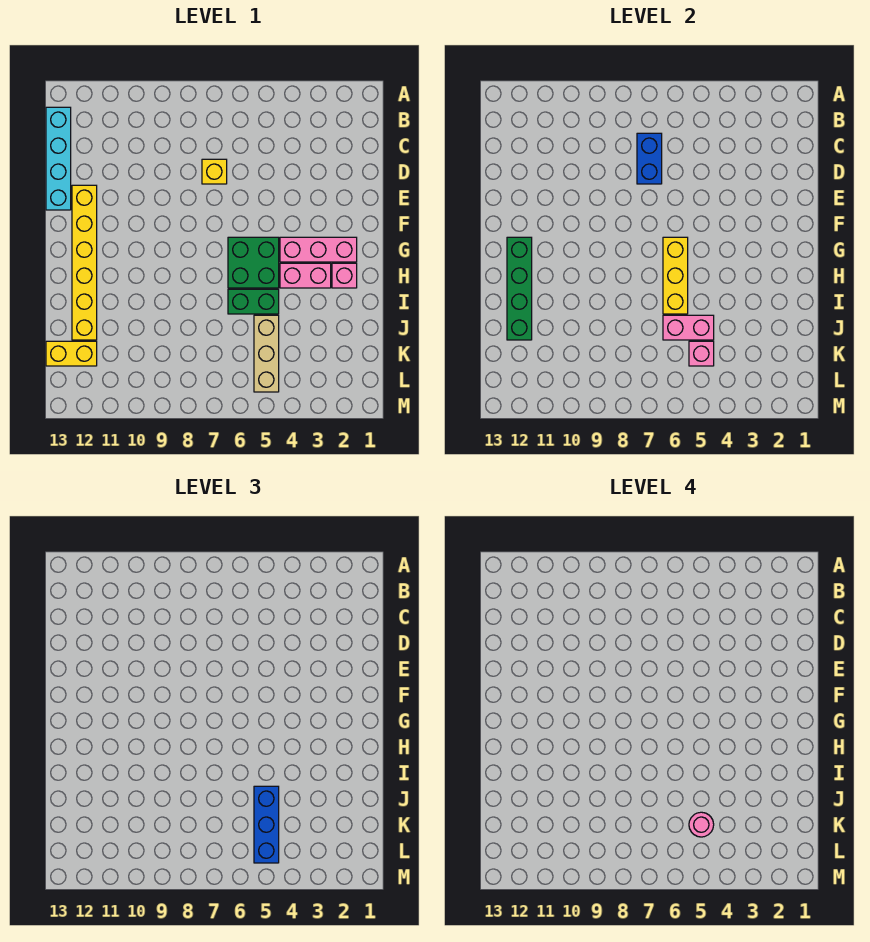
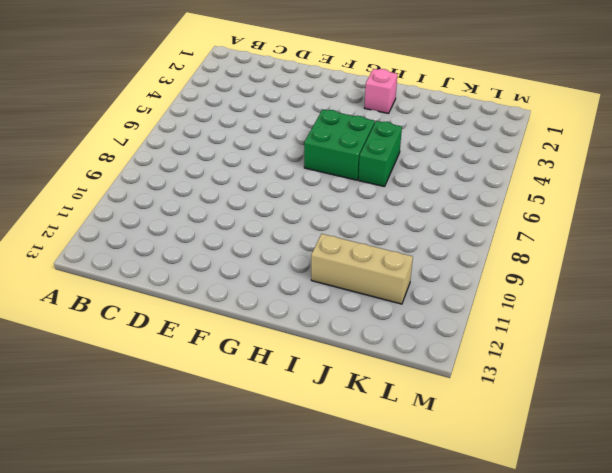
tan brick I11:K11 level 1 -> tan brick J5:L5 level 1
none -> cyan brick B13:E13 level 1
none -> yellow brick D7 level 1
none -> yellow brick E12:J12 level 1

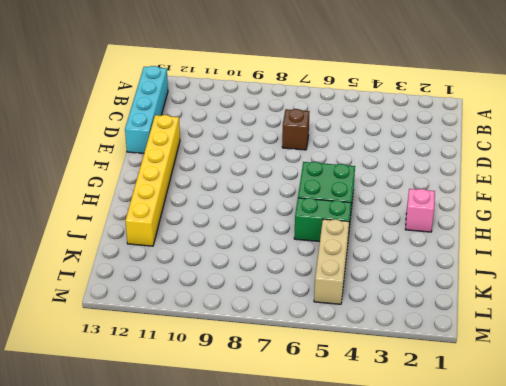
brown brick D7 level 1 -> yellow brick D7 level 1
none -> pink brick G2:G4 level 1
none -> pink brick H3:H4 level 1
none -> yellow brick K12:K13 level 1

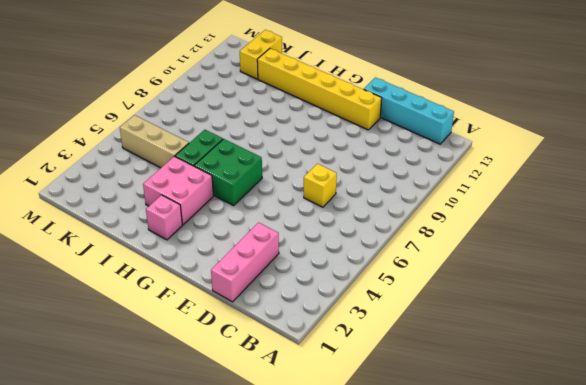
pink brick D1:D3 level 1 -> pink brick G2:G4 level 1
pink brick H3:I4 level 1 -> pink brick H3:H4 level 1
none -> blue brick C7:D7 level 2
none -> yellow brick G6:I6 level 2
none -> green brick G12:J12 level 2

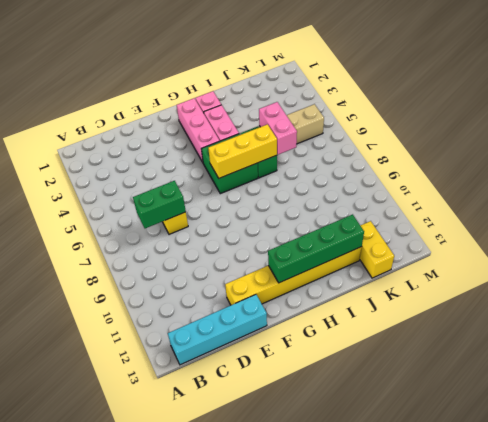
green brick C7:D7 level 2 -> blue brick C7:D7 level 2
none -> pink brick K5 level 2
none -> blue brick J5:L5 level 3
none -> pink round brick K5 level 4

